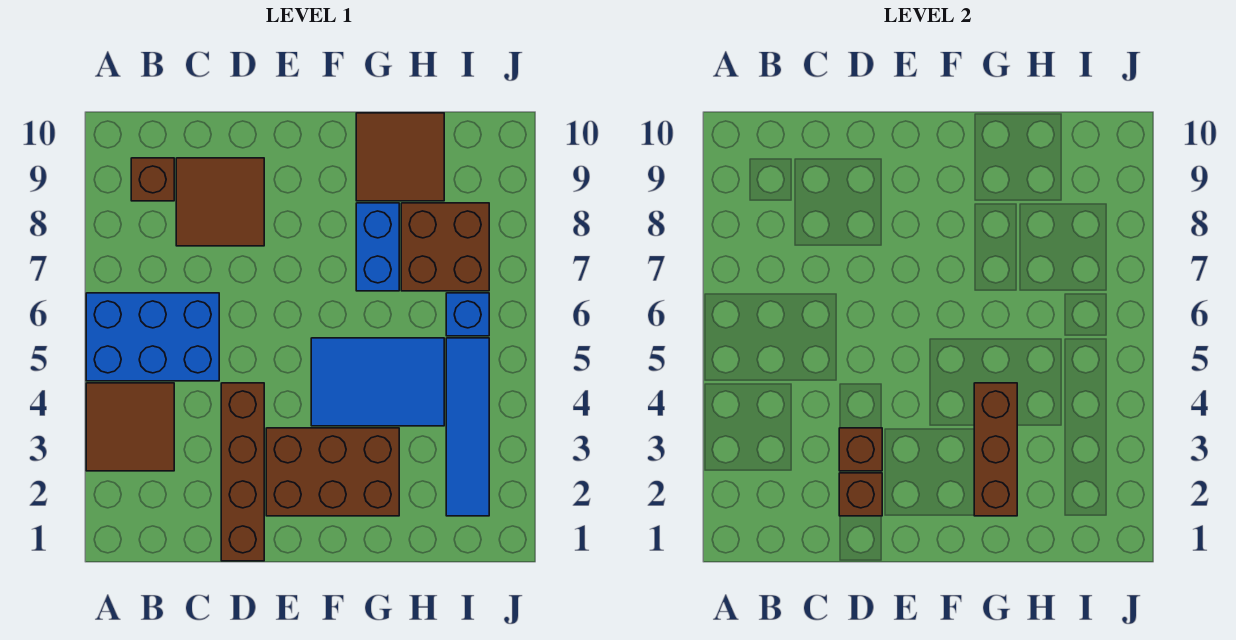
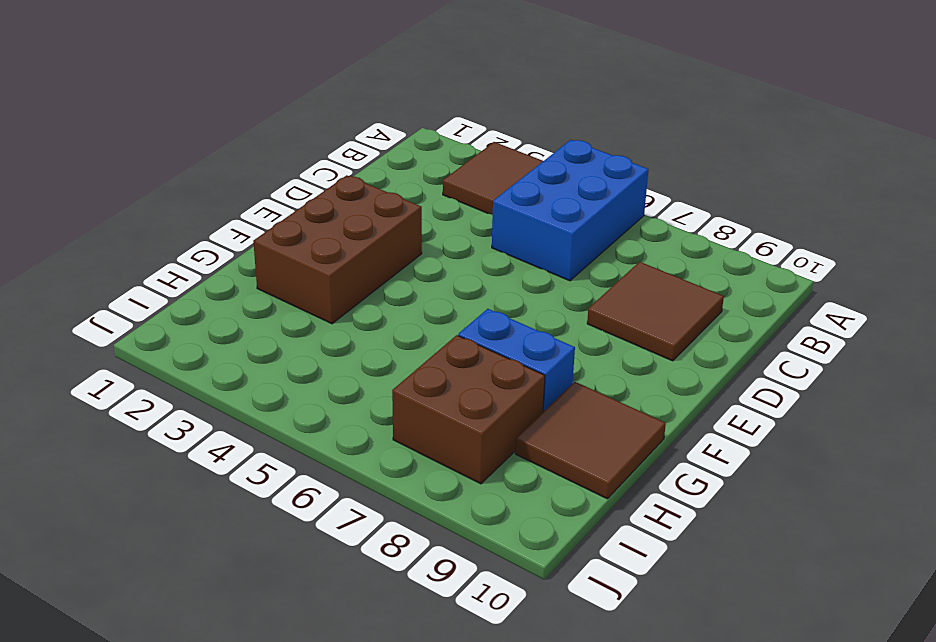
none -> brown brick B9 level 1
none -> brown brick D1:D4 level 1
none -> blue tile F4:H5 level 1

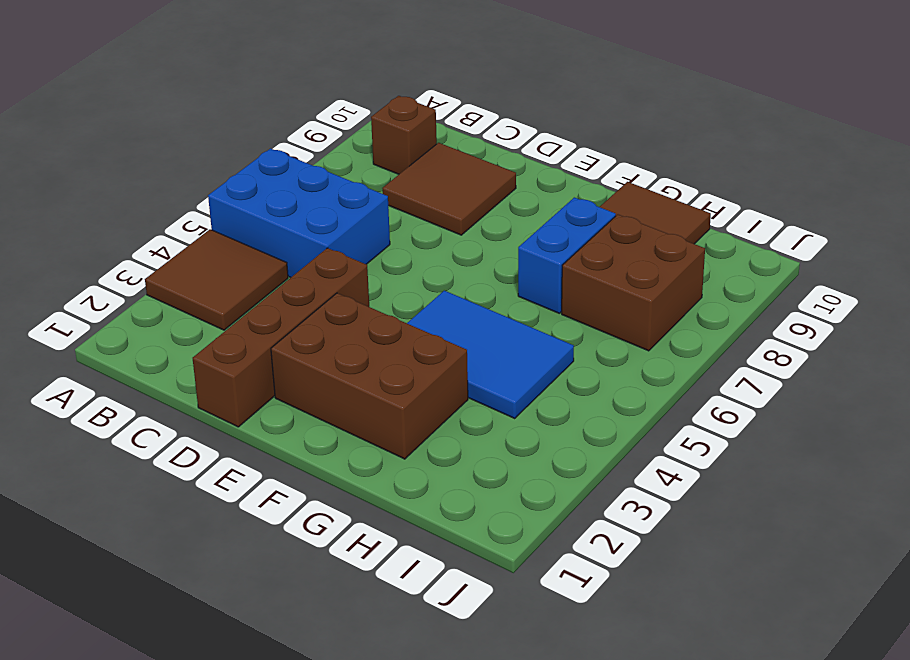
none -> blue tile I2:I5 level 1
none -> blue brick I6 level 1
none -> brown brick D2 level 2

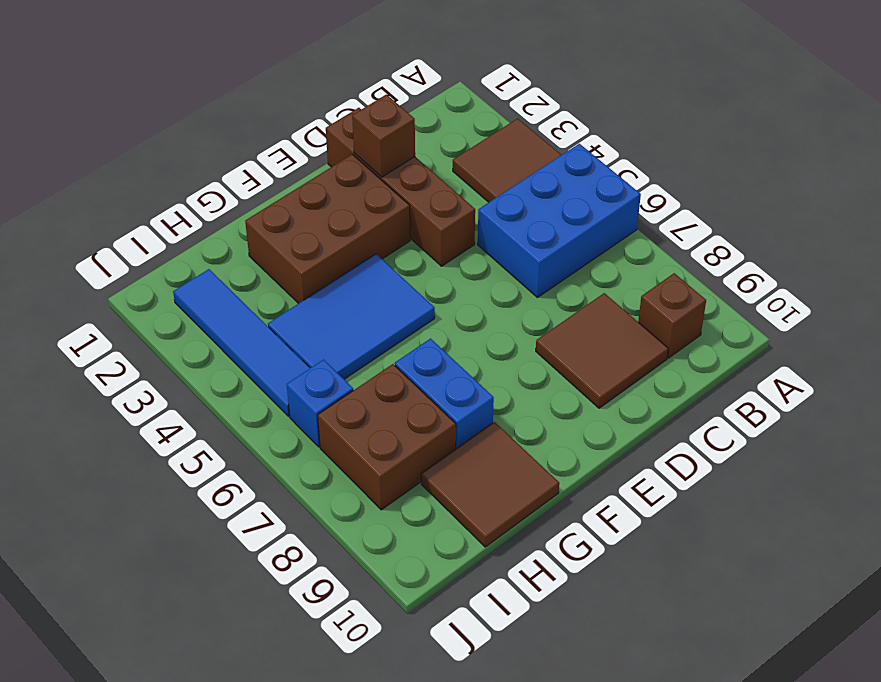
none -> brown brick D3 level 2
none -> brown brick G2:G4 level 2

